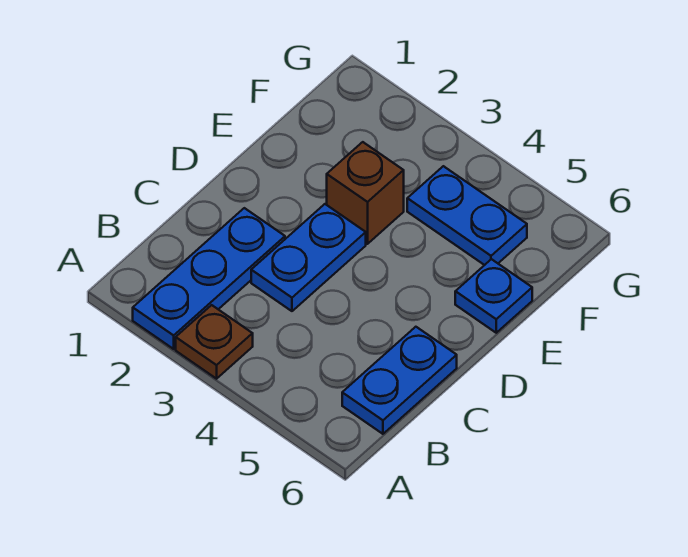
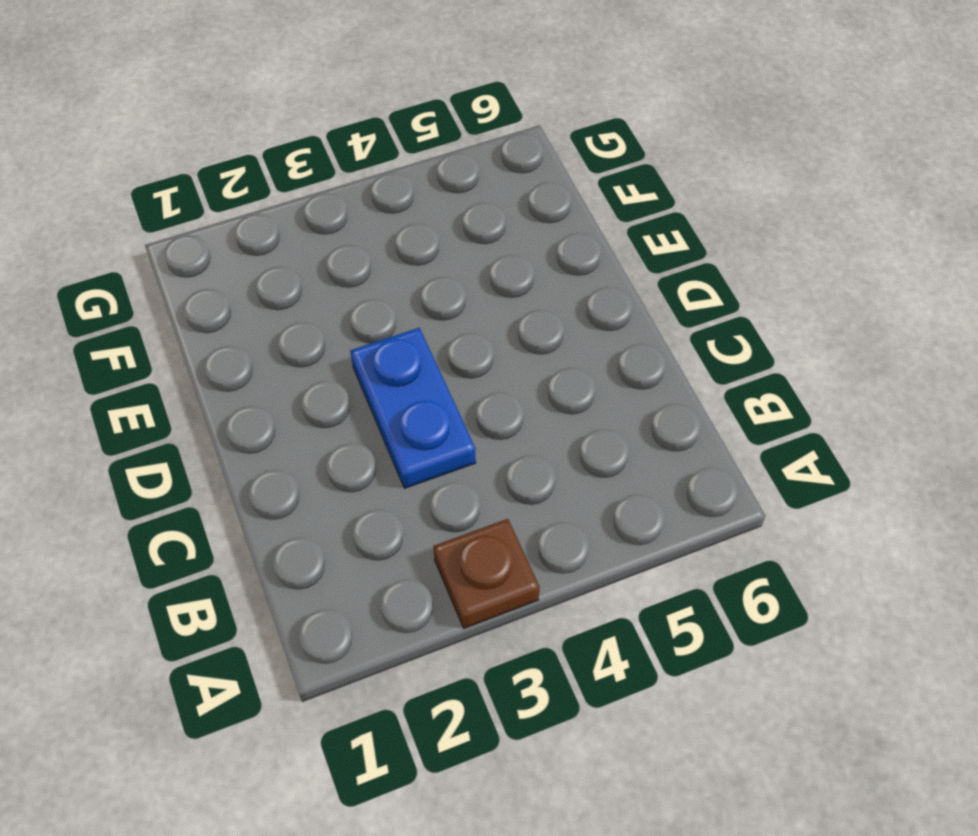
none -> blue plate A2:C2 level 1
none -> blue plate B6:C6 level 1

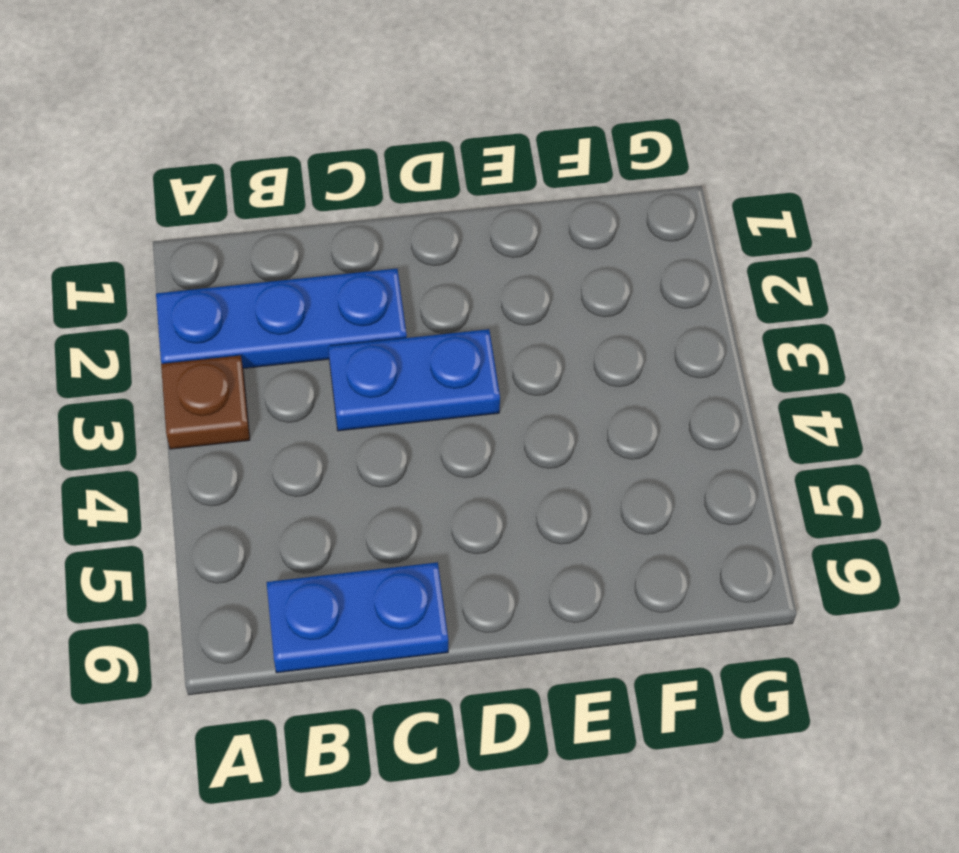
none -> brown brick E3 level 1
none -> blue plate E6 level 1

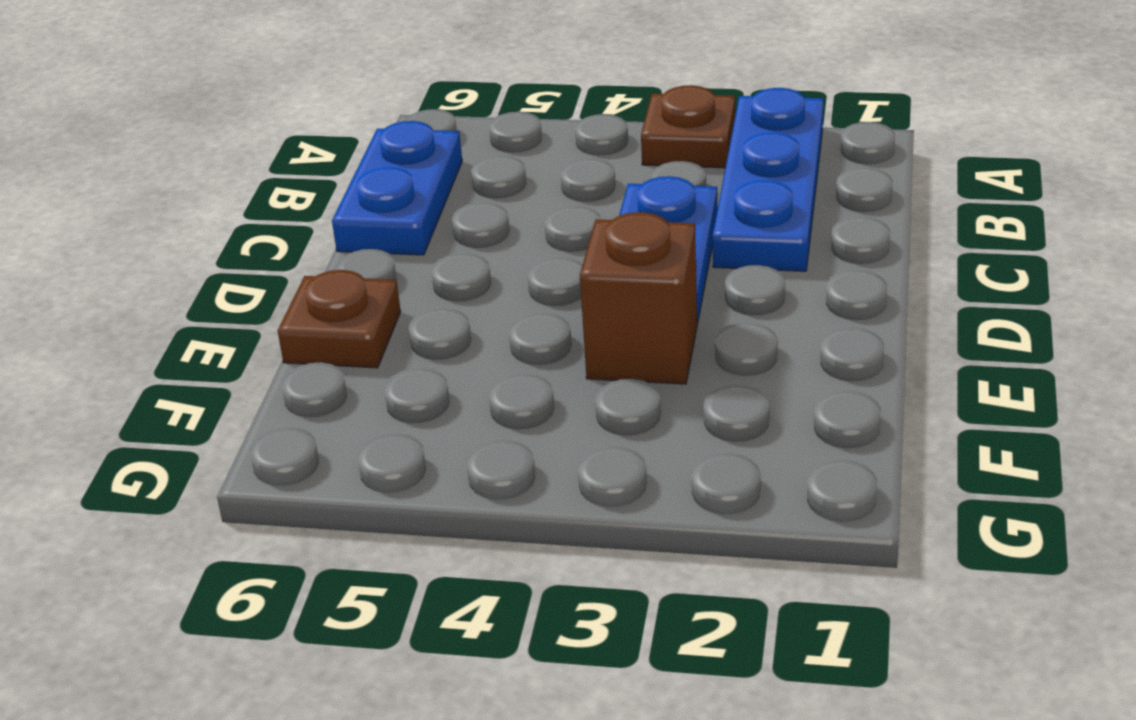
brown plate E6 level 1 -> blue plate E6 level 1
none -> blue plate F4:F5 level 1

